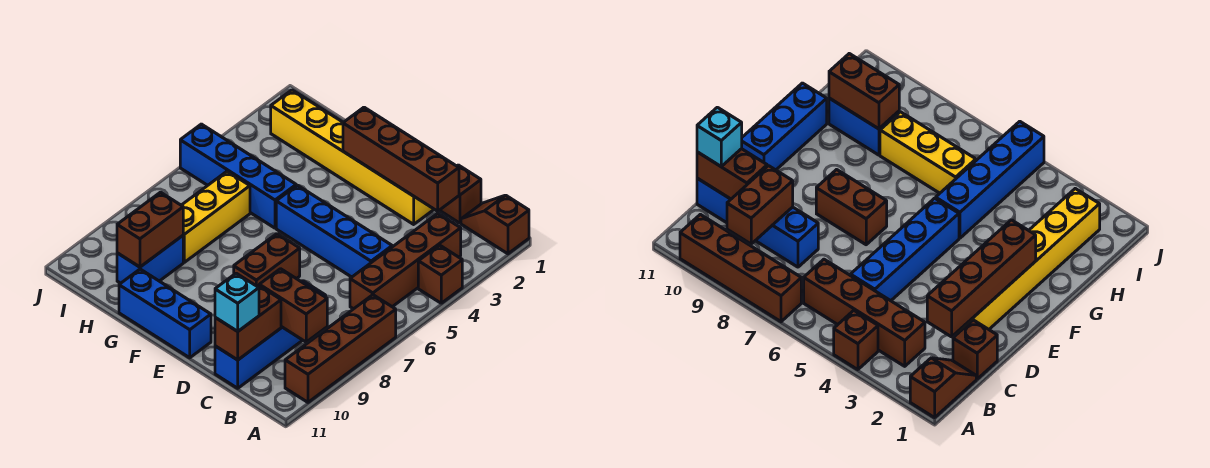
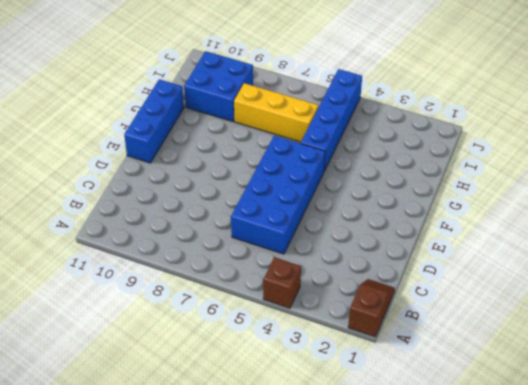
blue brick C5:F6 level 1 -> blue brick C5:F5 level 1
blue brick H9:I10 level 1 -> blue brick H9:H10 level 1
none -> brown brick A7:A10 level 1
none -> brown brick B3:B6 level 1
none -> brown brick C1 level 1

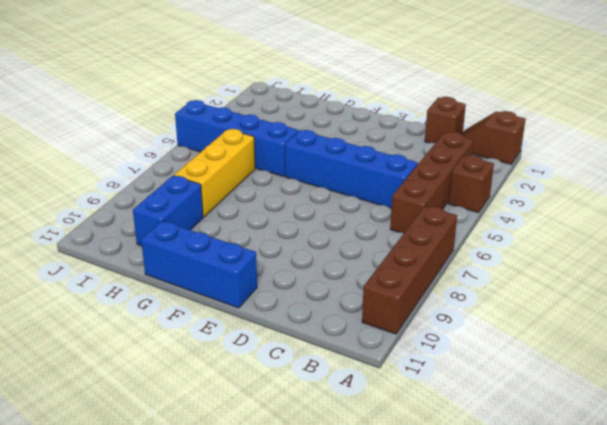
none -> blue brick C8:C11 level 1
none -> yellow brick D2:I2 level 1
none -> brown brick E7:E8 level 1

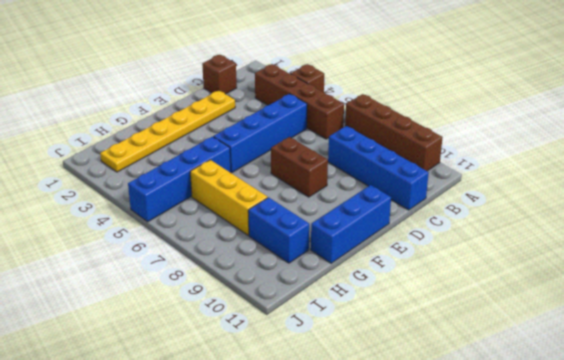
yellow plate D2:I2 level 1 -> yellow brick D2:I2 level 1
none -> brown slope A1:B1 level 1 top A
none -> brown brick B9:C9 level 2
none -> brown brick C2:F2 level 2

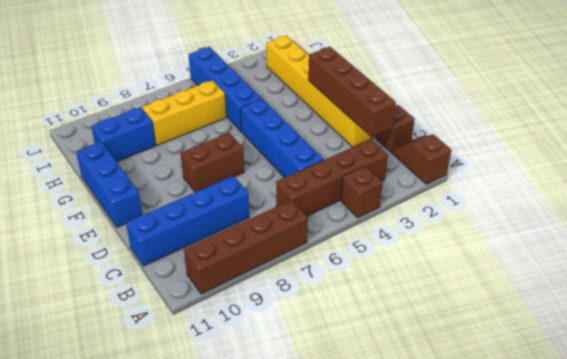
none -> brown brick B9:C9 level 2
none -> brown brick C10:C11 level 2
none -> brown brick H9:H10 level 2

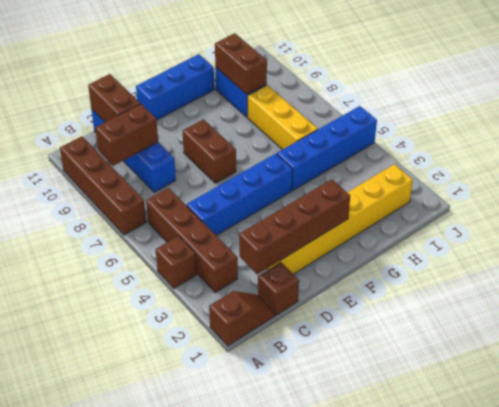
none -> cyan brick C11 level 3

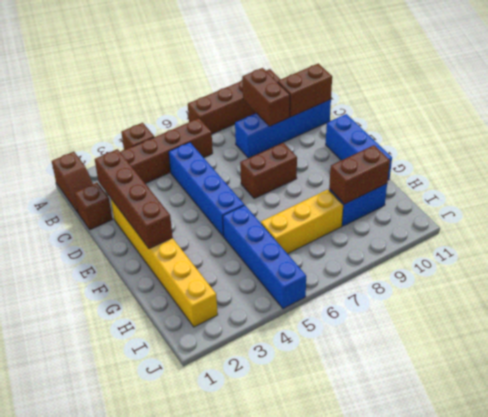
none -> cyan brick C11 level 3

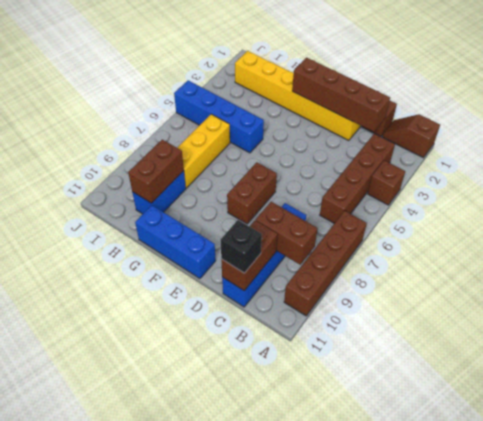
black brick C11 level 3 -> cyan brick C11 level 3
none -> blue brick C5:F5 level 1

